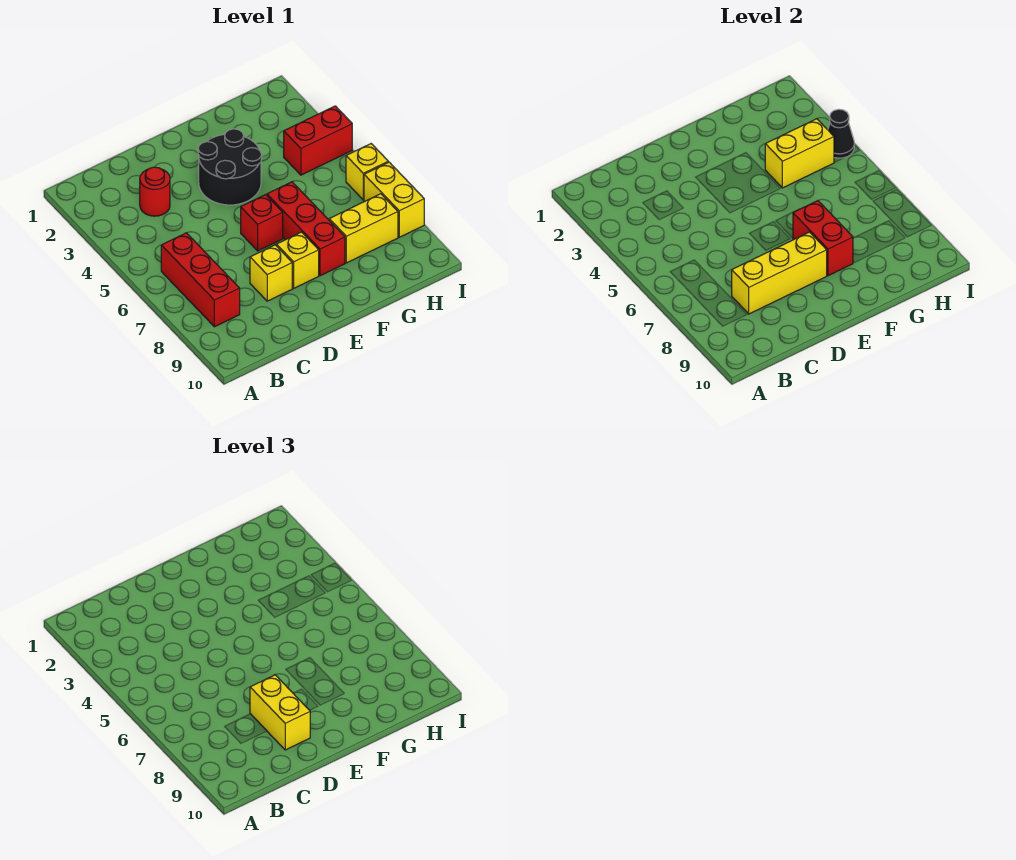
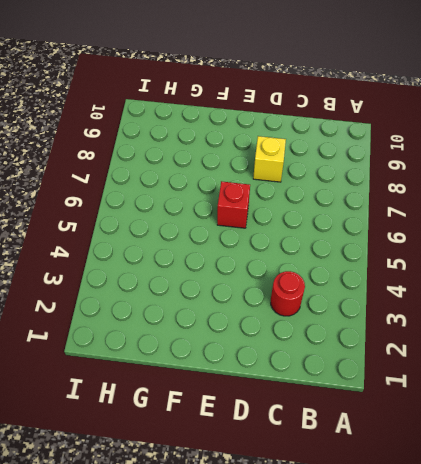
none -> red brick B6:B8 level 1
none -> black round brick E3:F4 level 1
none -> yellow brick E8 level 1

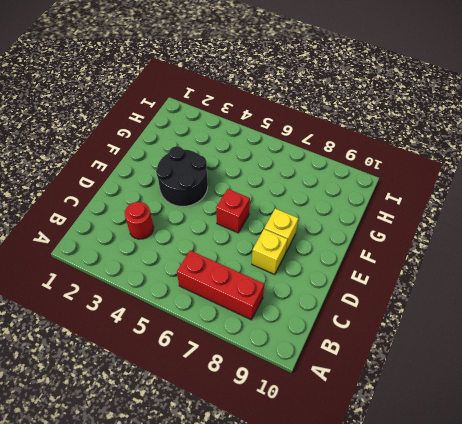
none -> red brick F6:F8 level 1
none -> yellow brick G8:H8 level 1
none -> red brick H4:I4 level 1

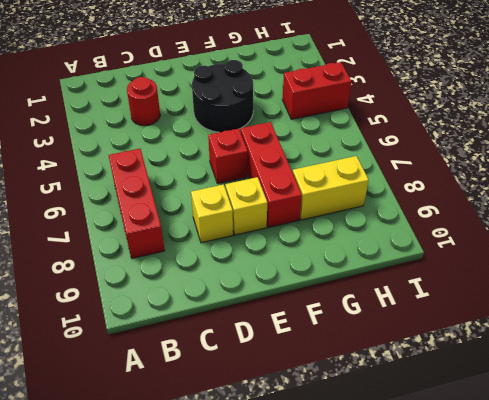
none -> yellow brick I6 level 1
none -> yellow brick I7:I8 level 1
none -> yellow brick C8:E8 level 2

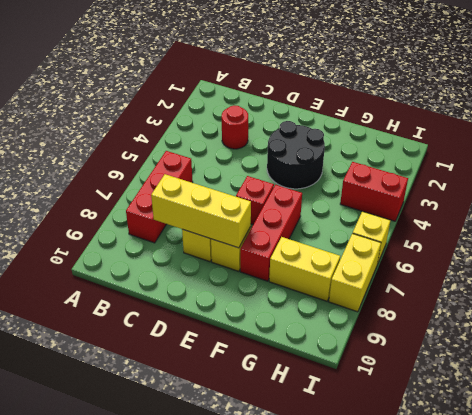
none -> red brick F7:F8 level 2
none -> yellow brick G4:H4 level 2
none -> black cone I4 level 2

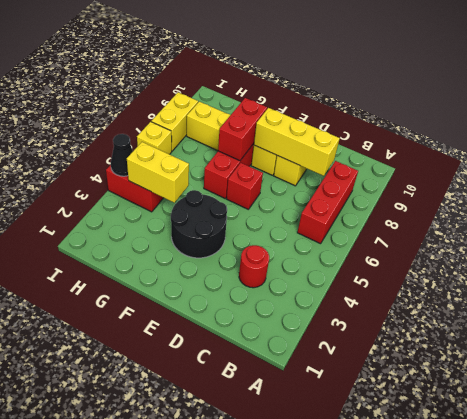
none -> yellow brick D8:D9 level 3

